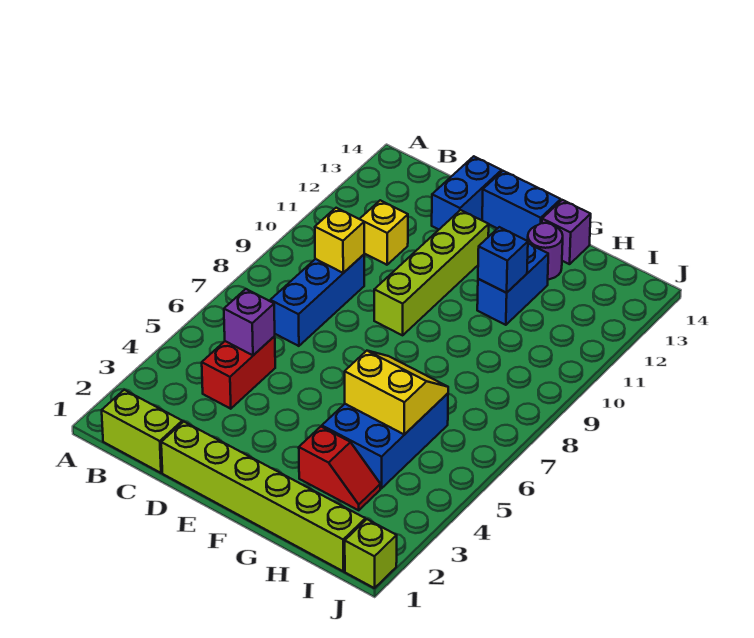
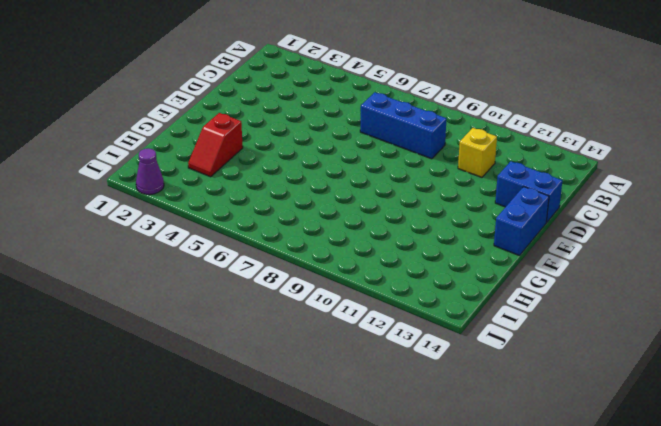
purple cone J2 level 1 -> none
none -> lime brick B1:C1 level 1
none -> red brick C4:C5 level 1
none -> lime brick D1:I1 level 1

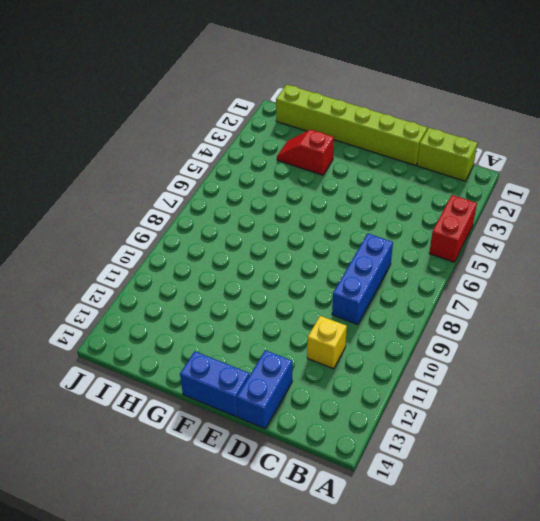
red brick A4:A5 level 1 -> red brick C4:C5 level 1
none -> lime brick E9:E12 level 1
none -> blue brick G4:H6 level 1
none -> blue brick G11:G12 level 1

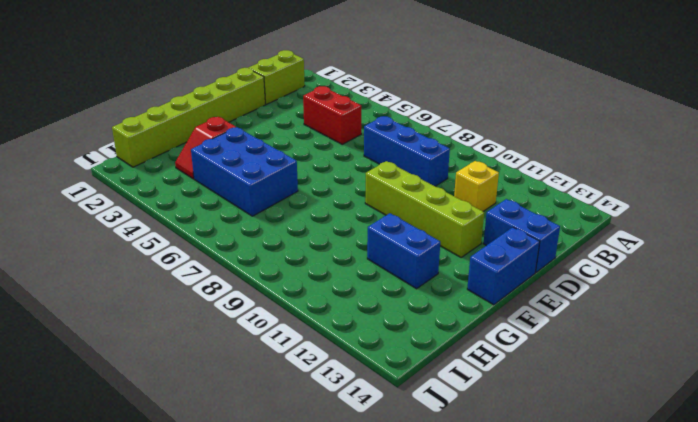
none -> purple round brick G13 level 1
none -> purple brick G14 level 1
none -> lime brick J1 level 1

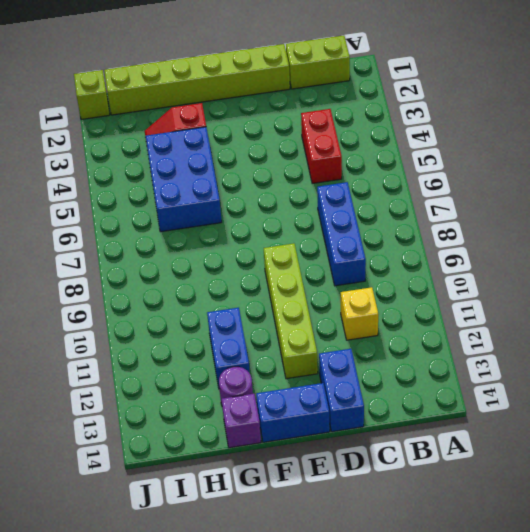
none -> purple brick C5 level 2
none -> yellow brick C9 level 2
none -> yellow slope G5:H6 level 2 top 5

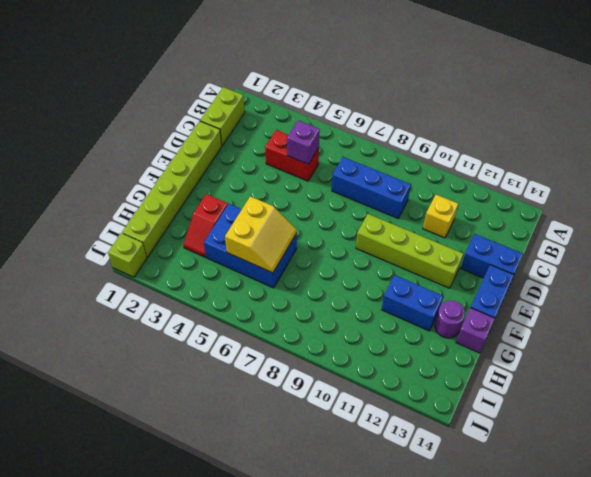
none -> yellow brick C9 level 2
none -> blue brick G11 level 2

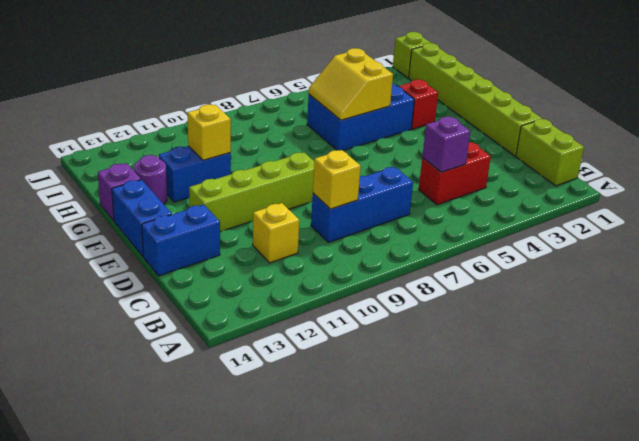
yellow brick G11 level 2 -> blue brick G11 level 2

